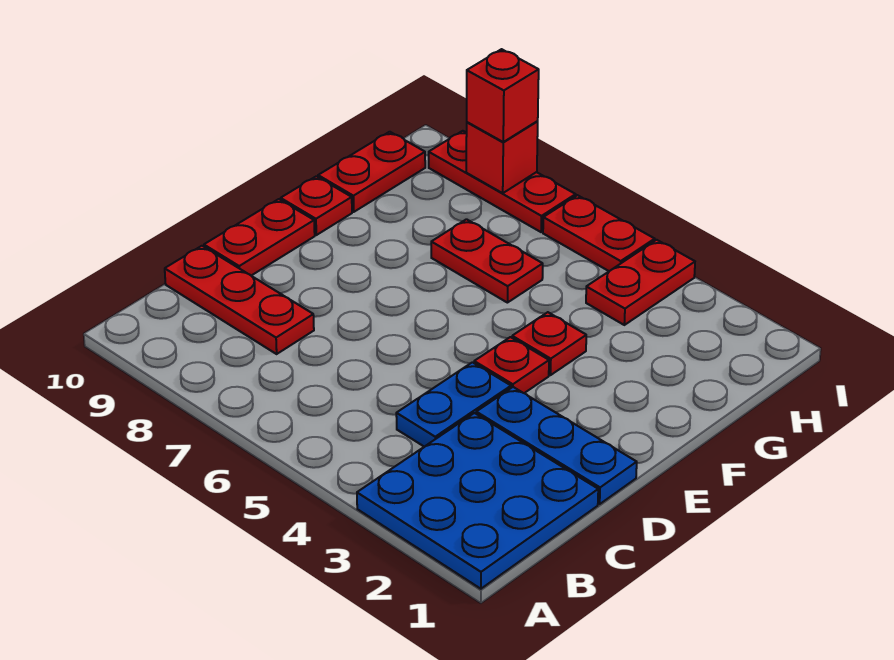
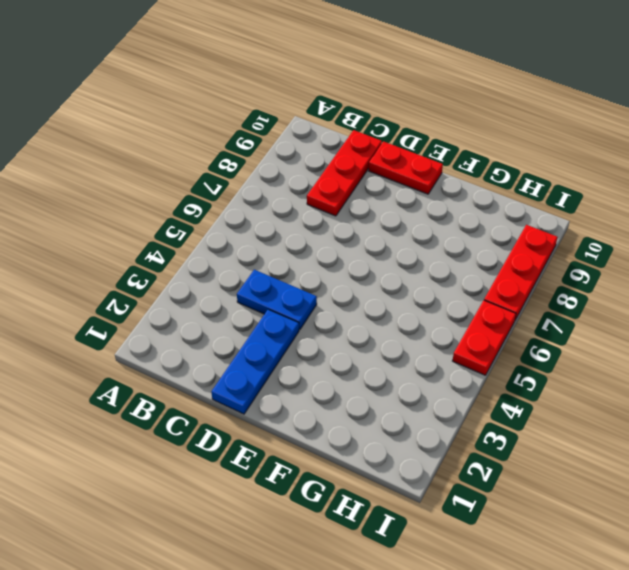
none -> blue plate A1:C3 level 1
none -> red plate E4 level 1
none -> red plate F4 level 1

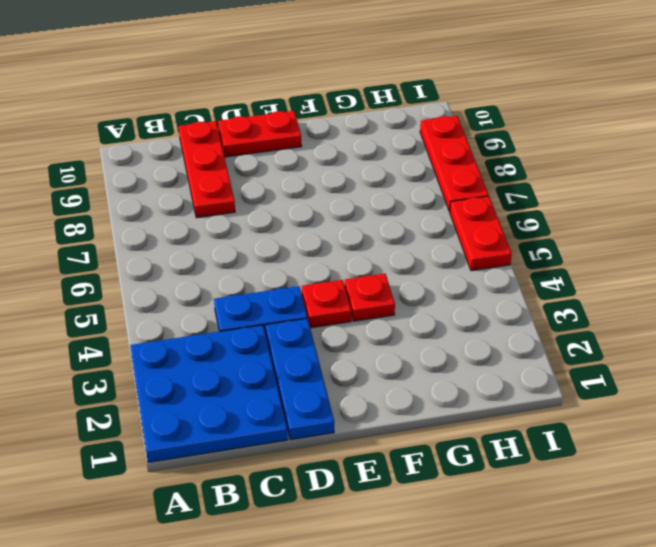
none -> red plate F10 level 1
none -> red plate G6:G7 level 1
none -> red plate G10:H10 level 1

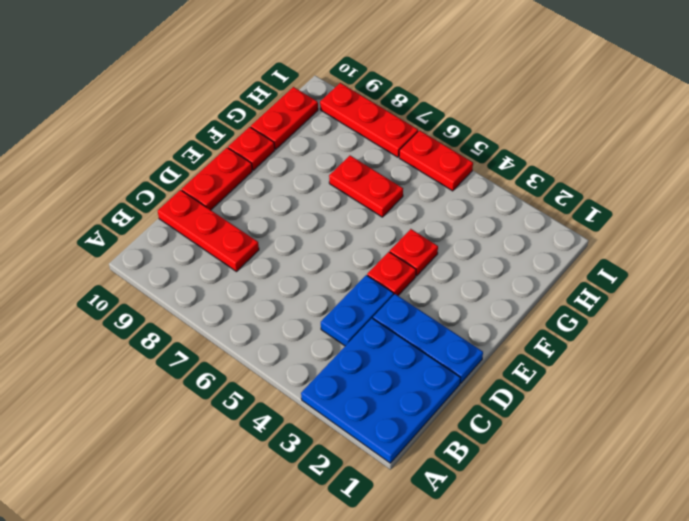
none -> red plate H4:I4 level 1
none -> red brick I8 level 2
none -> red brick I8 level 3

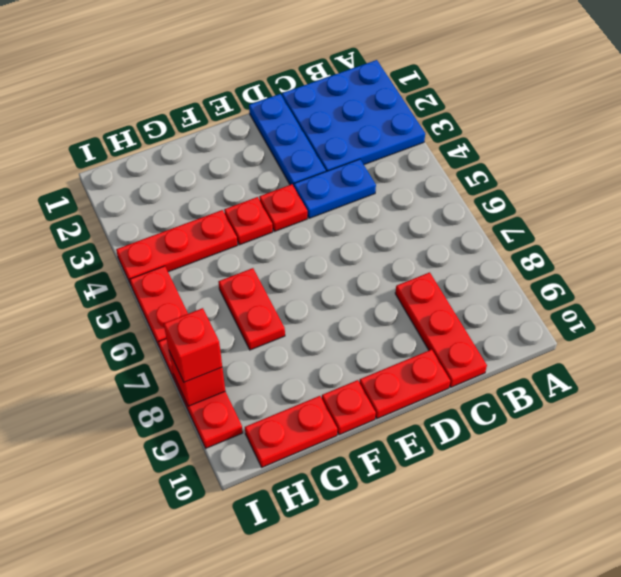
red plate G4:I4 level 1 -> red plate H4:I4 level 1

